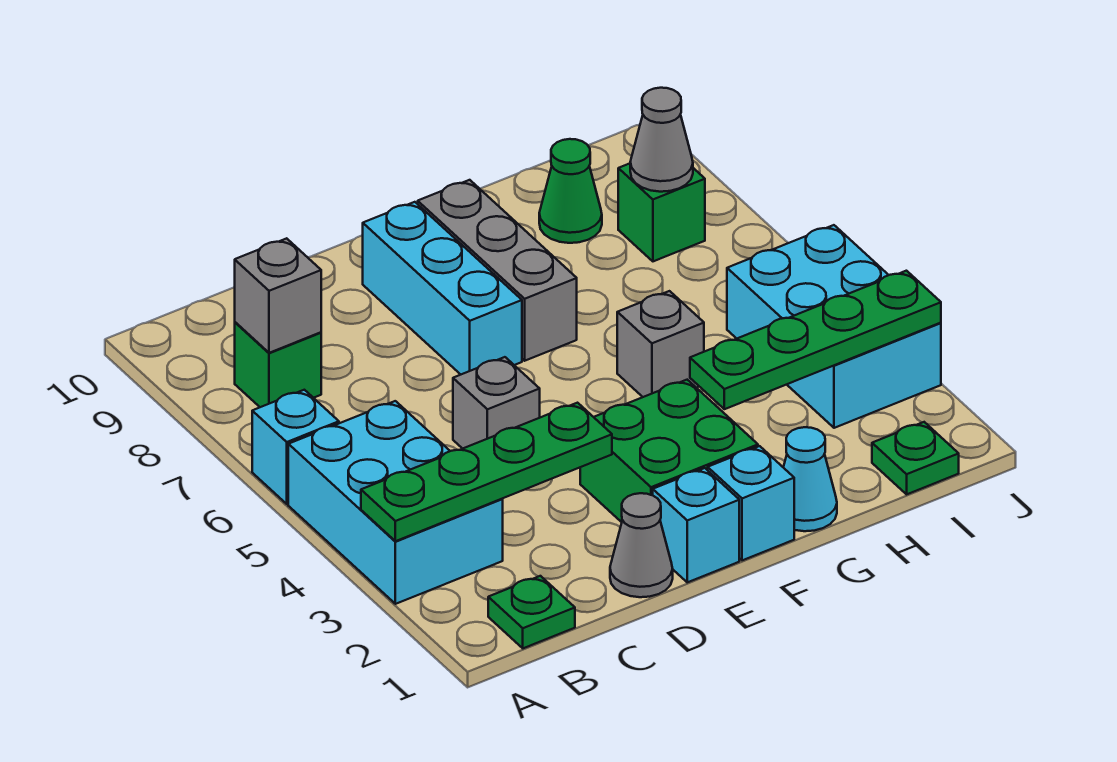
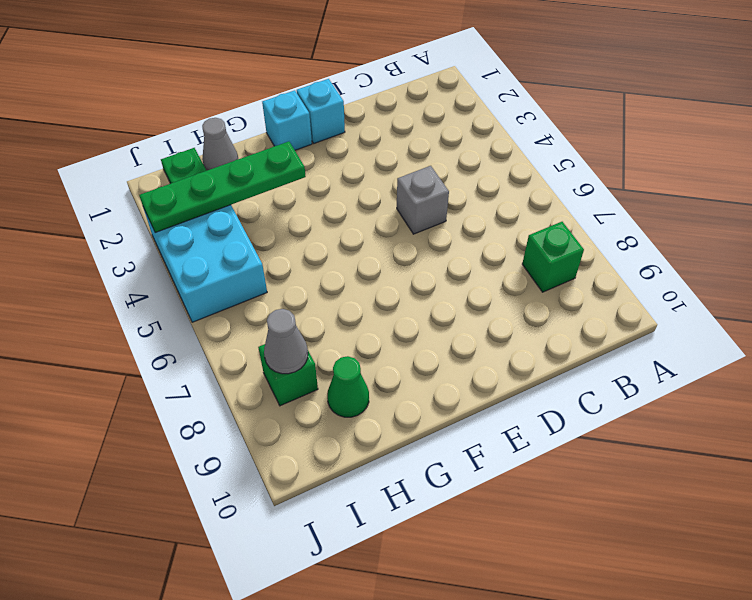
grey cone H1 level 1 -> grey cone D1 level 1
none -> cyan brick A3:B5 level 1
none -> cyan brick A6 level 1
none -> green plate B1 level 1

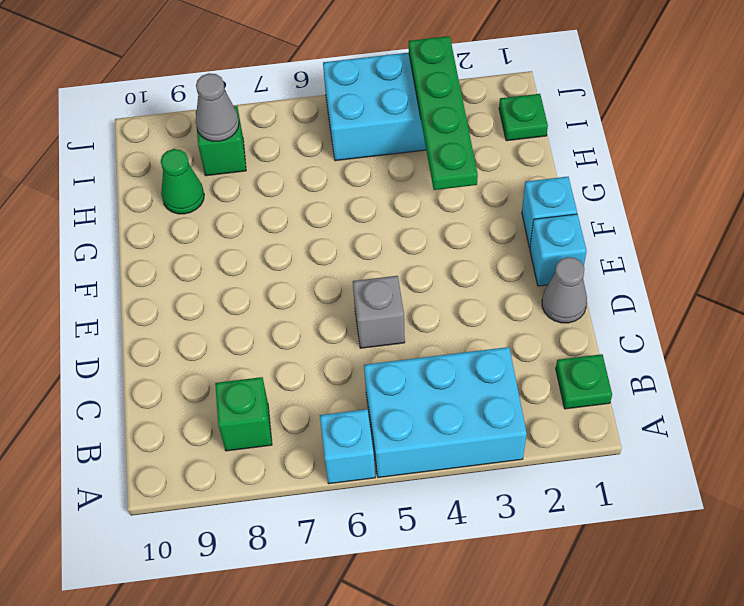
none -> green brick E2:F3 level 1
none -> cyan brick E7:E9 level 1
none -> grey brick F7:F9 level 1

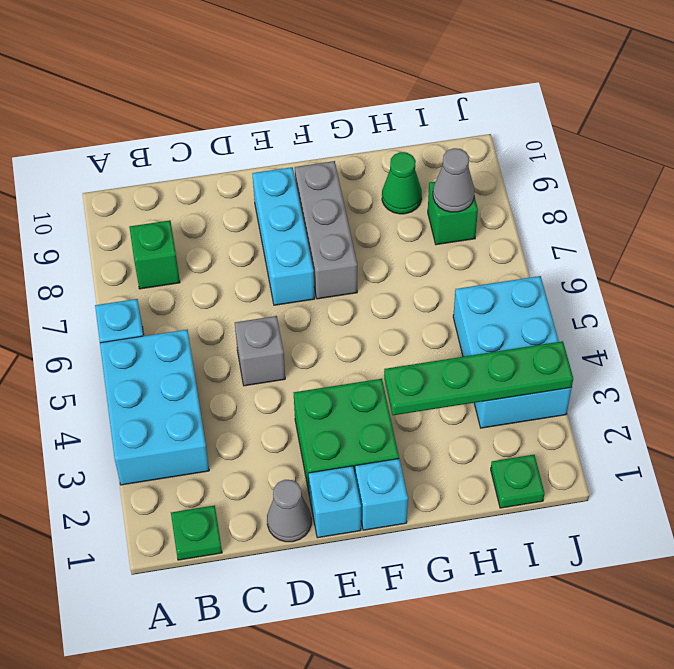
none -> cyan cone G1 level 1
none -> grey brick G5 level 1
none -> green plate A3:D3 level 2

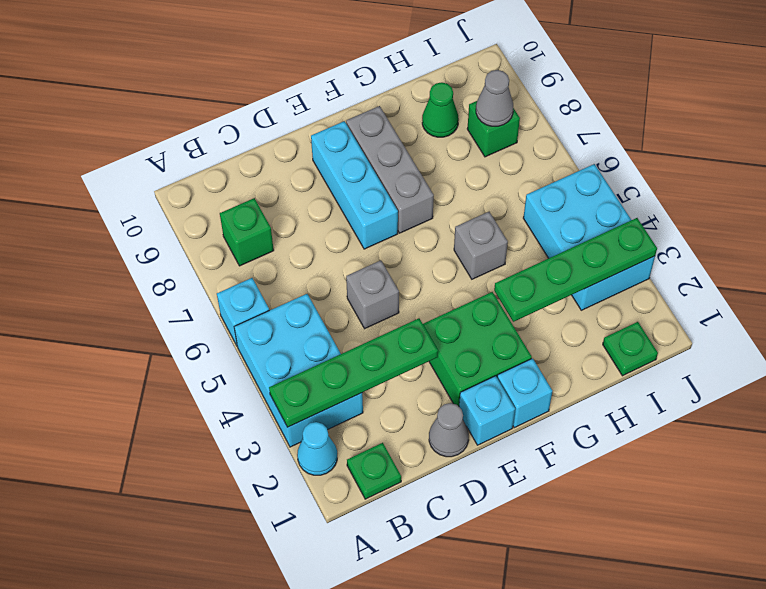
cyan cone A2 level 1 -> cyan cone G1 level 1
none -> grey brick B8 level 2

